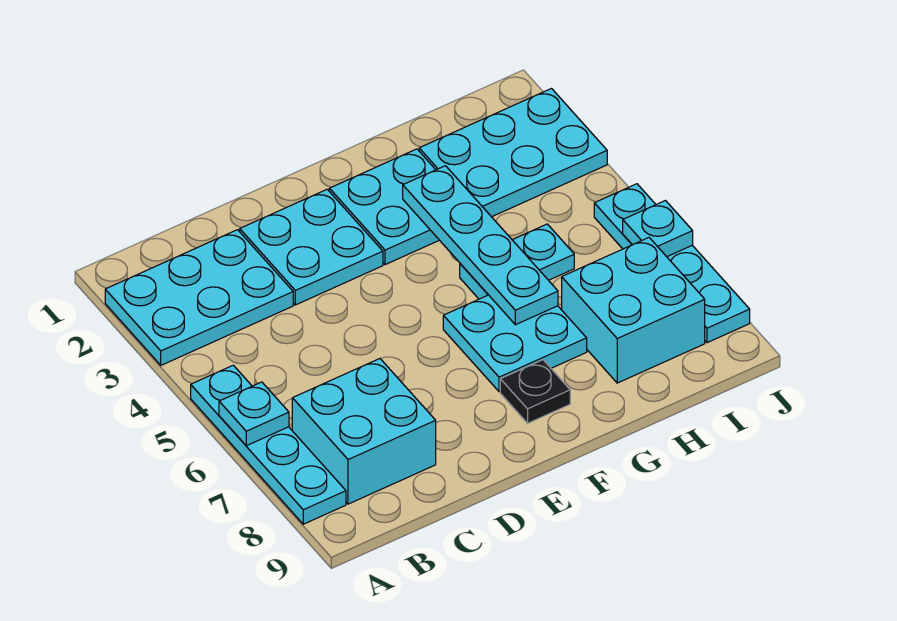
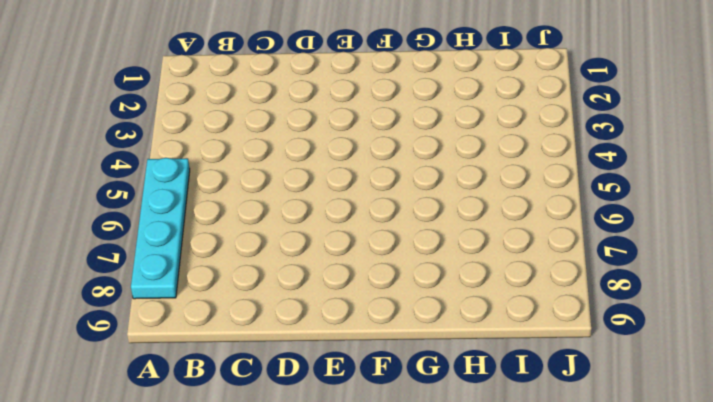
none -> cyan plate A2:C3 level 1
none -> cyan brick B7:C8 level 1
none -> cyan plate D2:E3 level 1

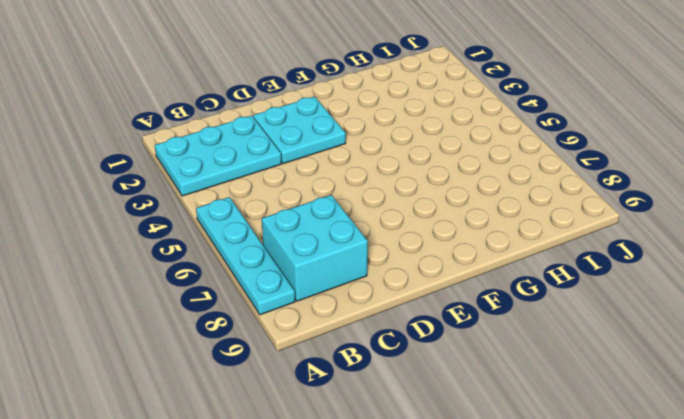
none -> cyan plate F2:G3 level 1
none -> cyan plate F6:G7 level 1
none -> black plate F8 level 1

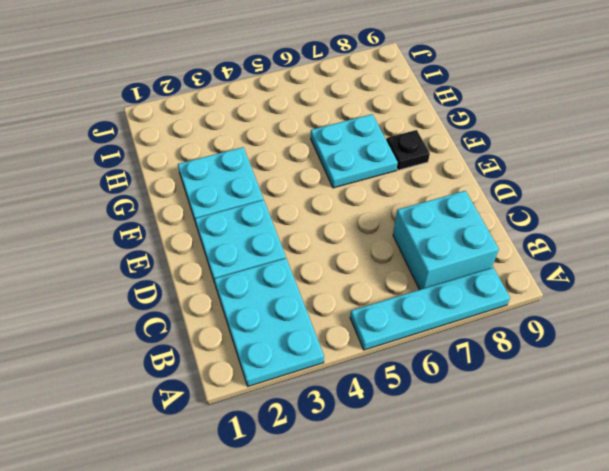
none -> cyan plate G5:H5 level 1
none -> cyan plate H2:J3 level 1
none -> cyan brick H7:I8 level 1

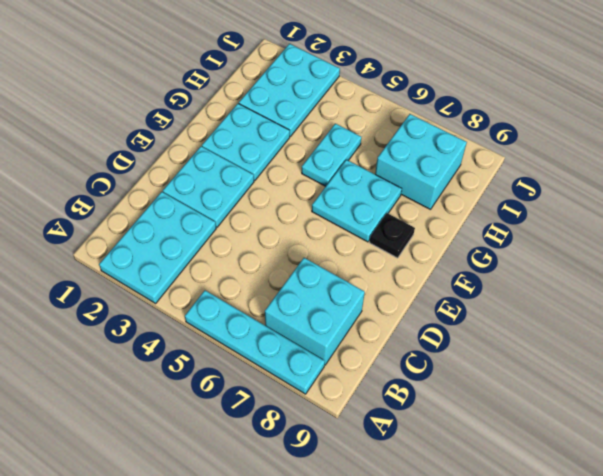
none -> cyan plate J5:J8 level 1
none -> cyan plate A6 level 2
none -> cyan plate G3:G6 level 2

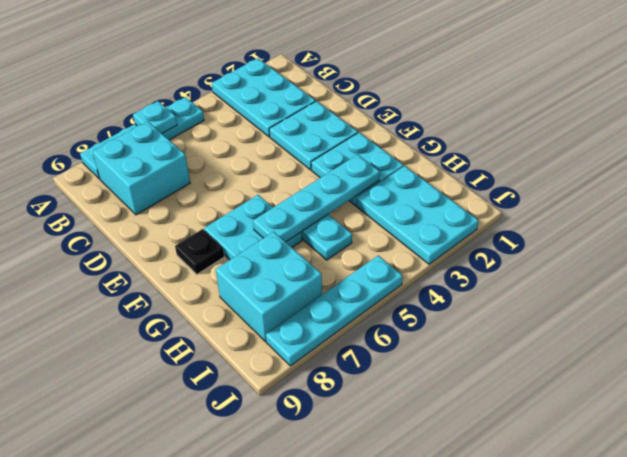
none -> cyan plate J6 level 2

